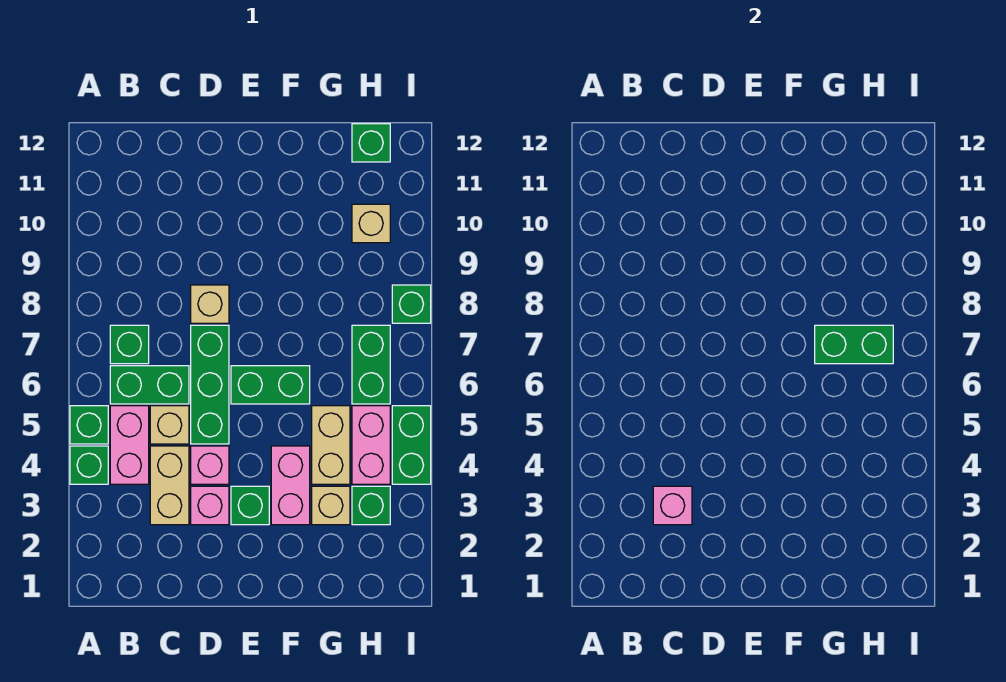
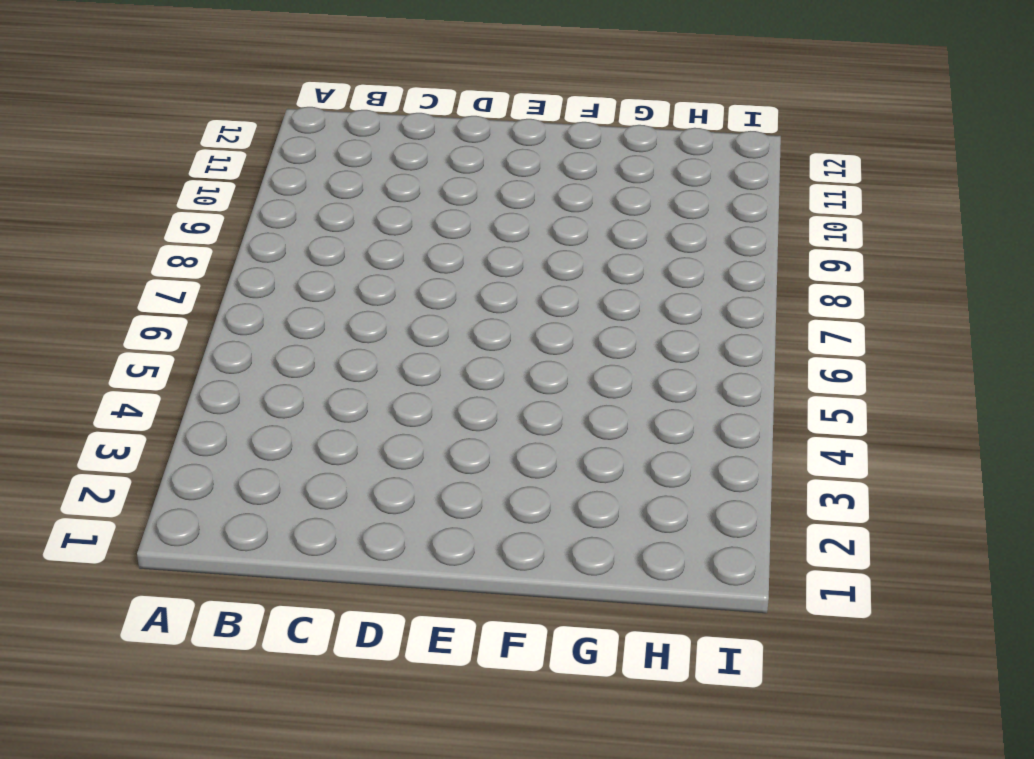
none -> green brick A4 level 1
none -> green brick A5 level 1
none -> pink brick B4:B5 level 1

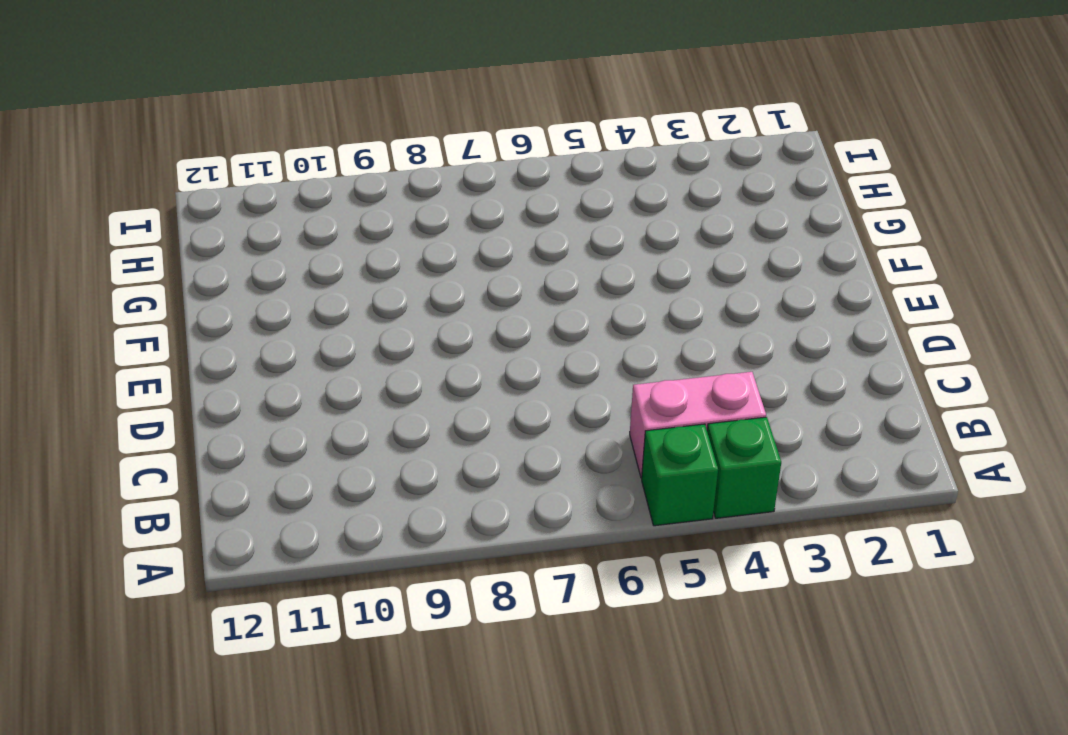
none -> green brick B6:C6 level 1
none -> green brick B7 level 1
none -> tan brick C3:C4 level 1

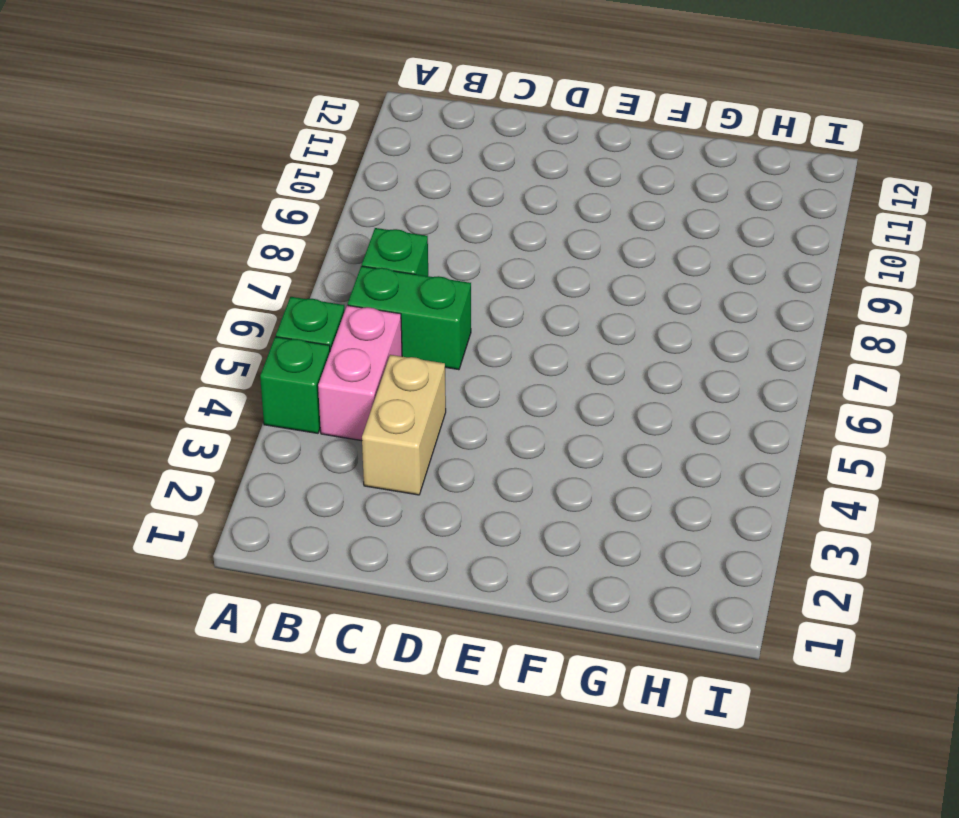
none -> tan brick C5 level 1
none -> pink brick D3 level 1
none -> pink brick D4 level 1

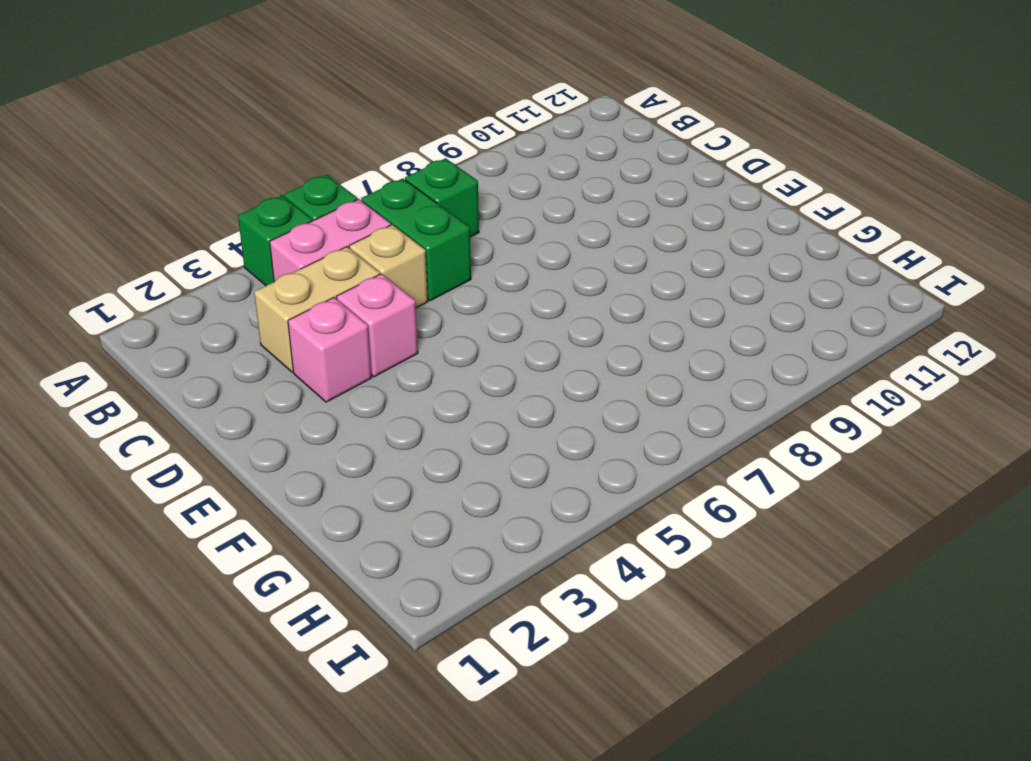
none -> green brick D5:D7 level 1
none -> tan brick D8 level 1
none -> green brick E3 level 1

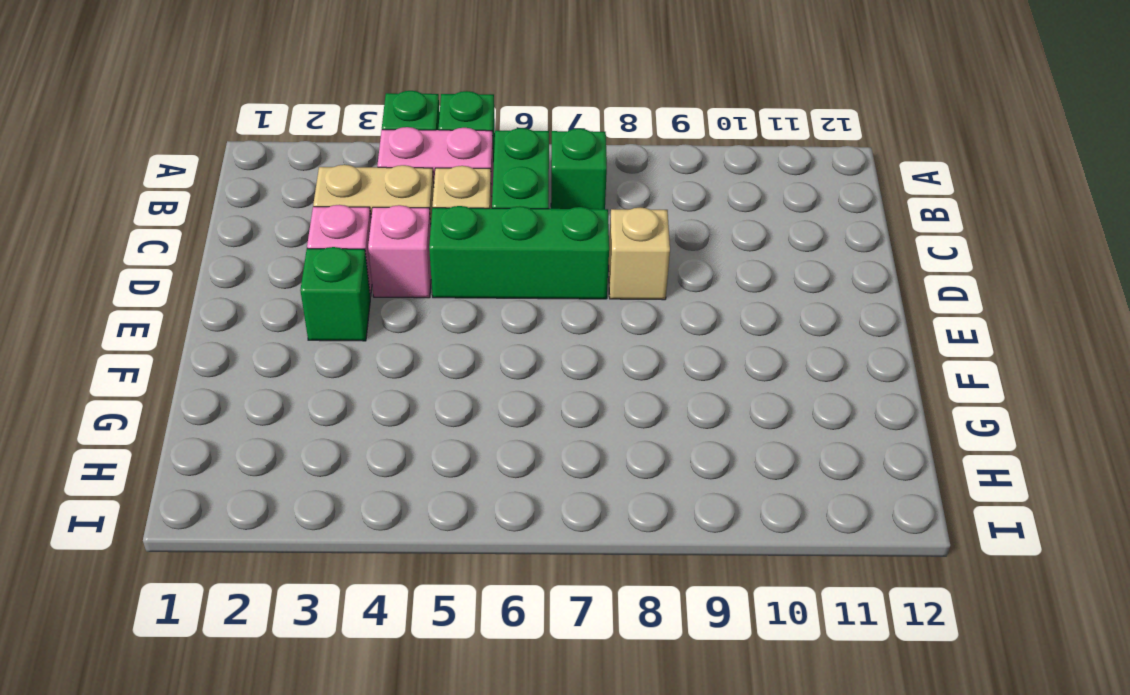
none -> green brick E6:F6 level 1
none -> pink brick F3:F4 level 1
none -> tan brick G3 level 1

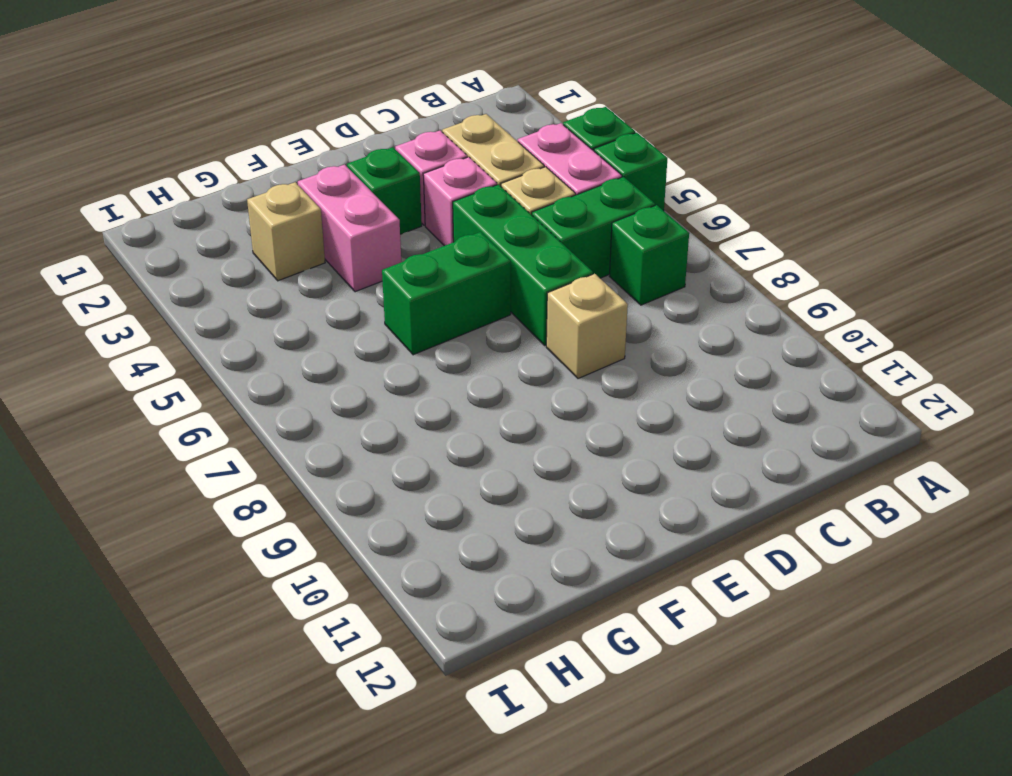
none -> tan brick G4:G5 level 1
none -> green brick H3 level 1
none -> pink brick H4:H5 level 1

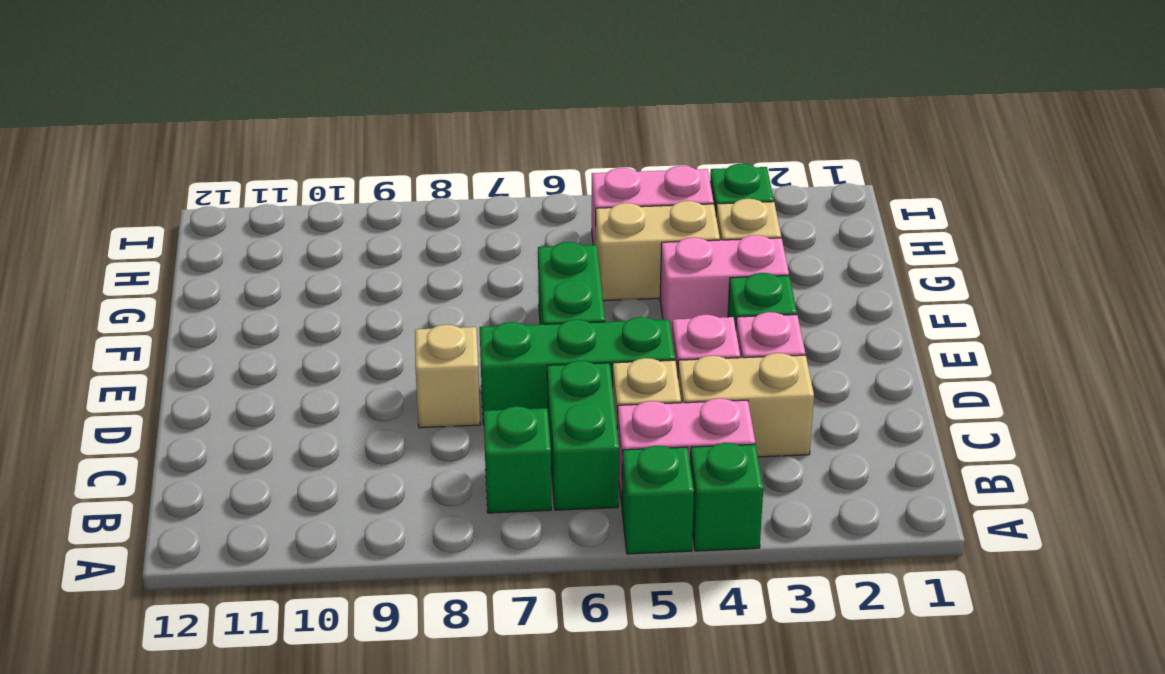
none -> green brick H6:H7 level 1
none -> tan brick H10 level 1
none -> green brick H12 level 1

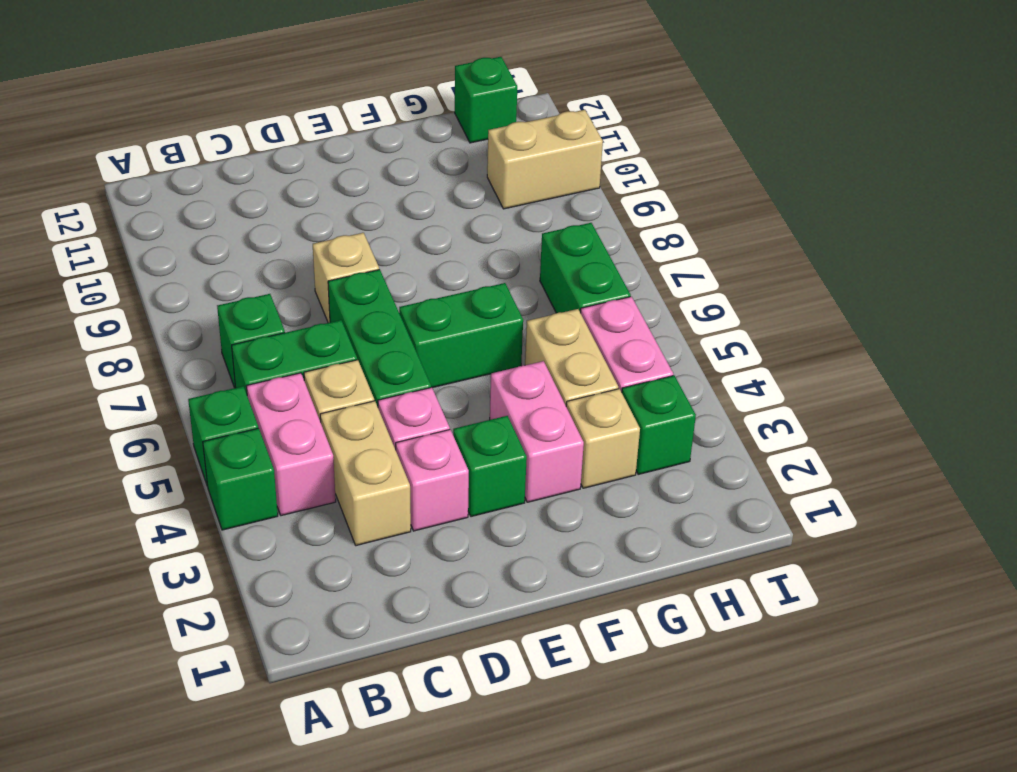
tan brick H10:I10 level 1 -> tan brick H10 level 1
none -> green brick I4:I5 level 1
none -> green brick I8 level 1
none -> pink brick C3 level 2

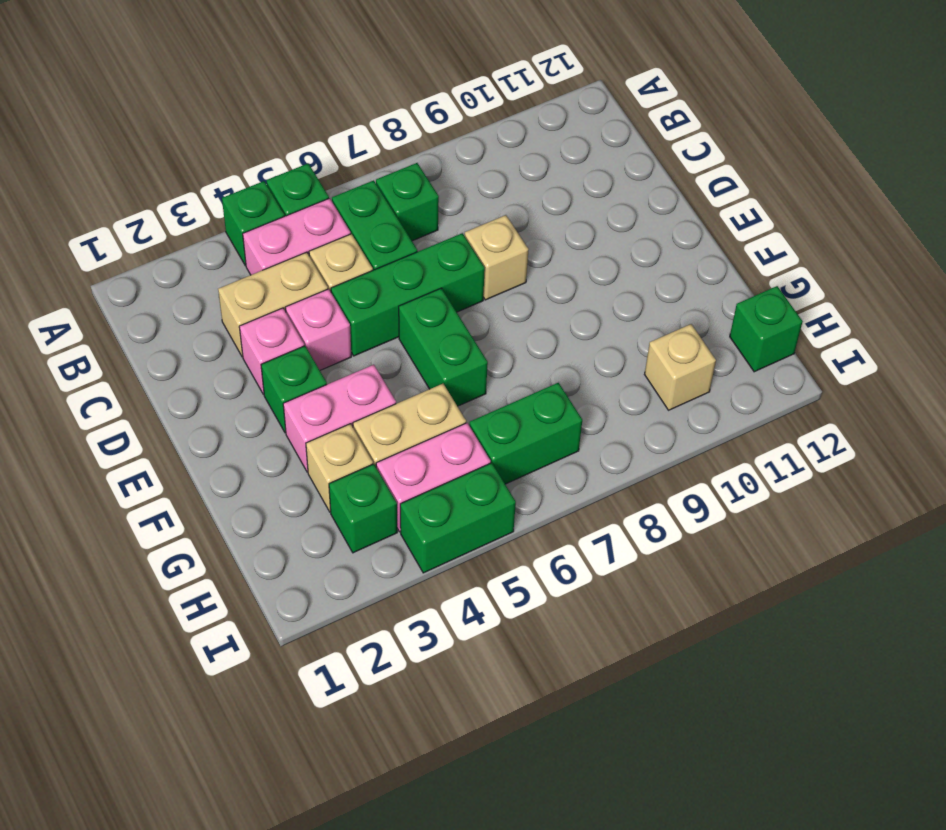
none -> green brick I8 level 1
none -> pink brick C3 level 2
none -> green brick G7:H7 level 2

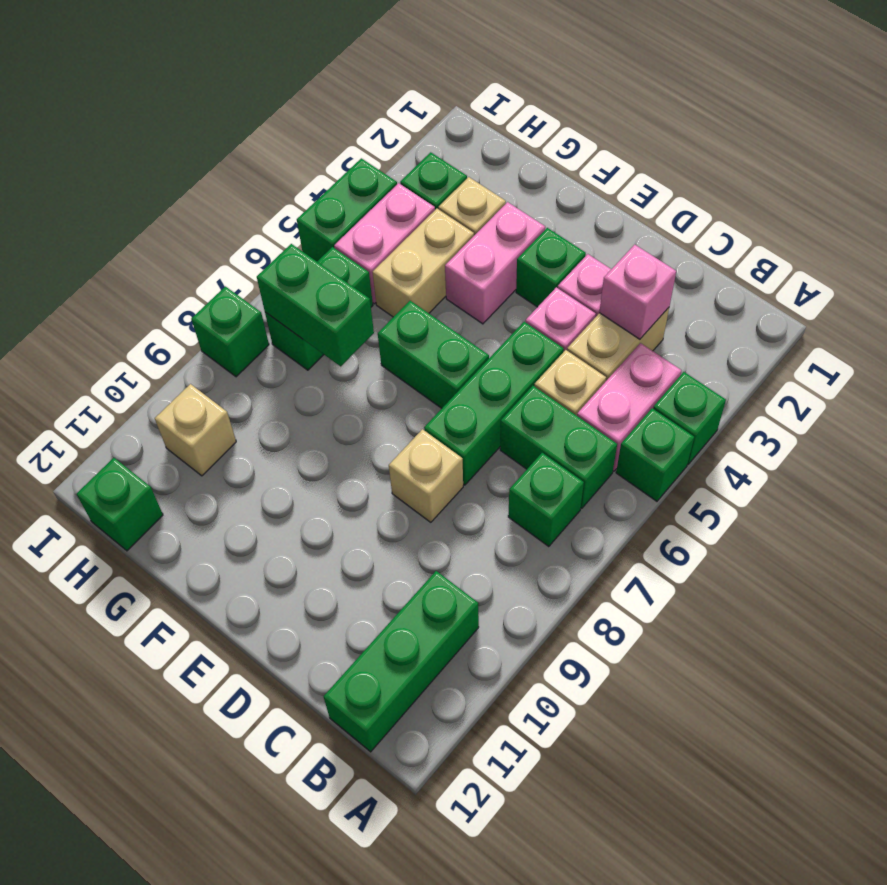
green brick B10:B12 level 1 -> none

